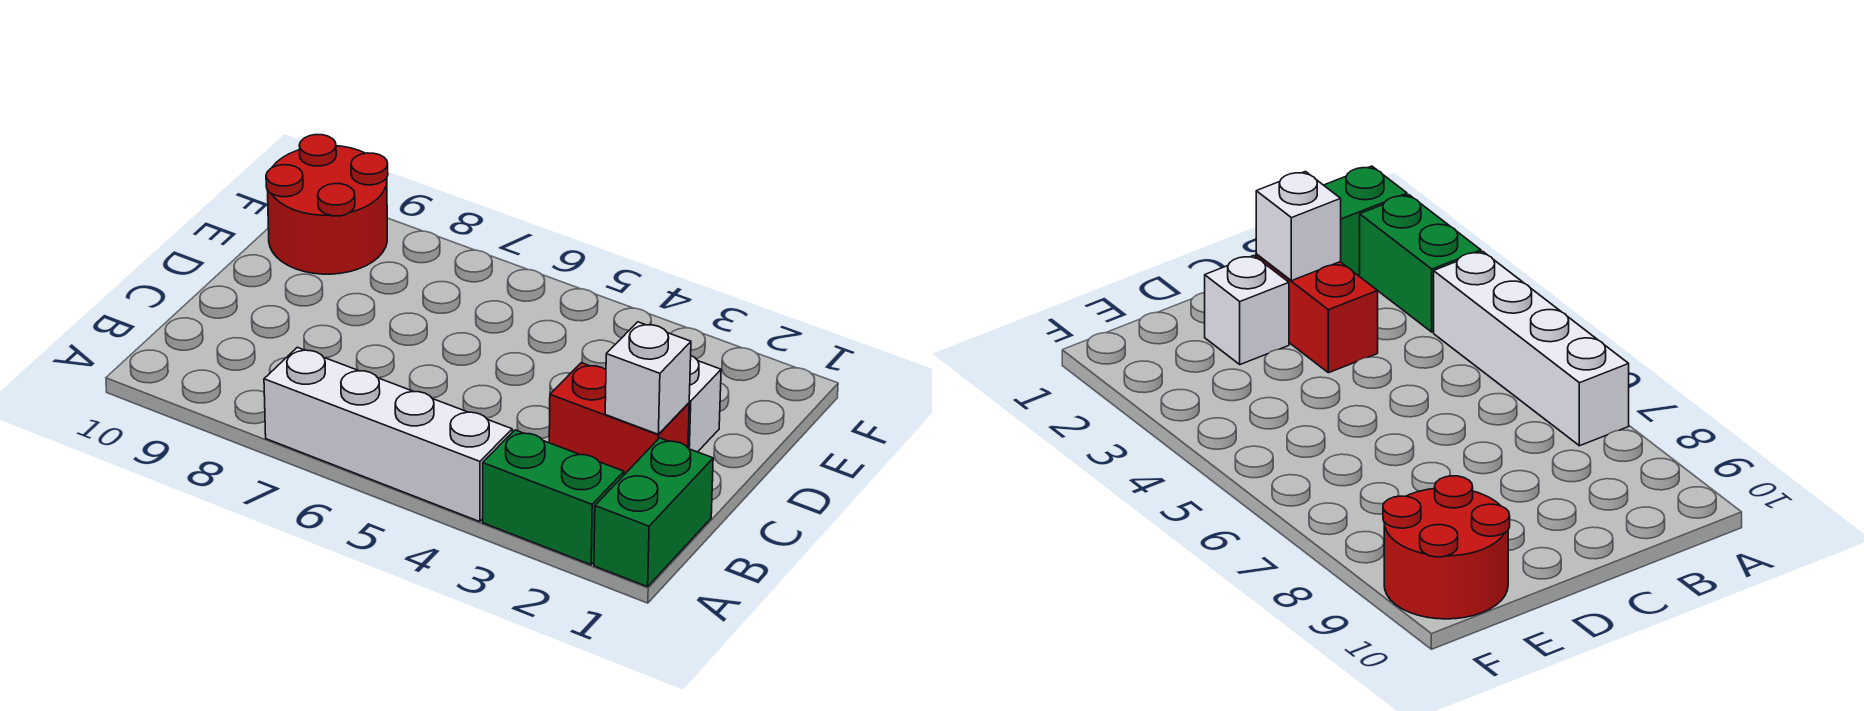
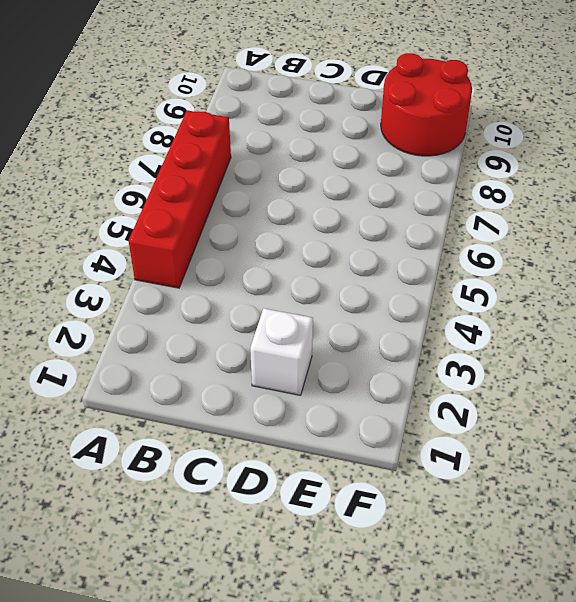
red brick A4:A7 level 1 -> white brick A4:A7 level 1
none -> green brick A1:B1 level 1
none -> green brick A2:A3 level 1

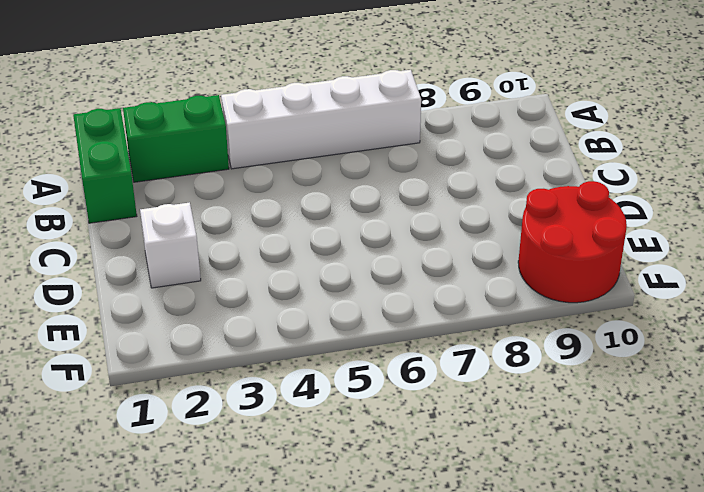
none -> red brick C2:C3 level 1
none -> white brick C2 level 2

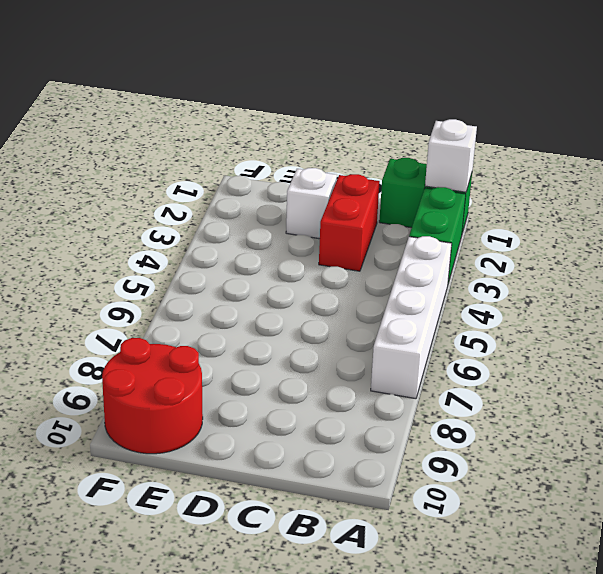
white brick A1 level 2 -> white brick C2 level 2

